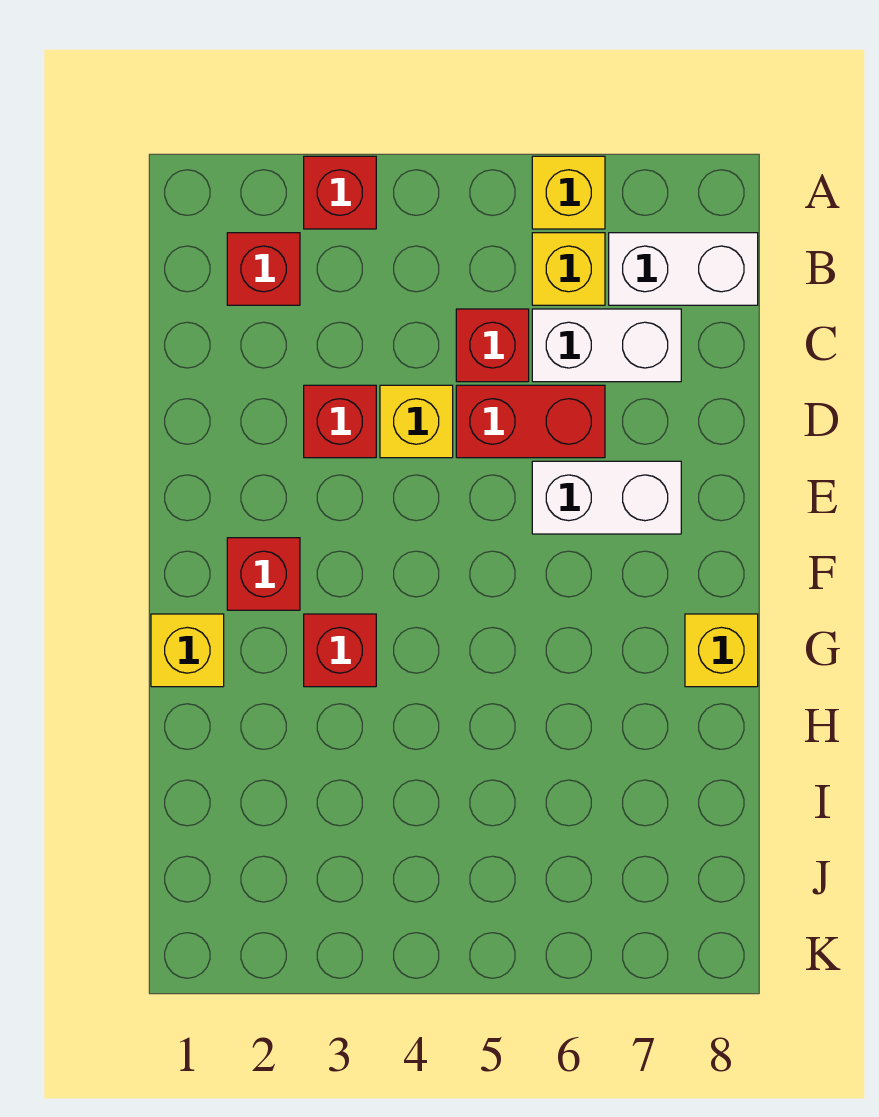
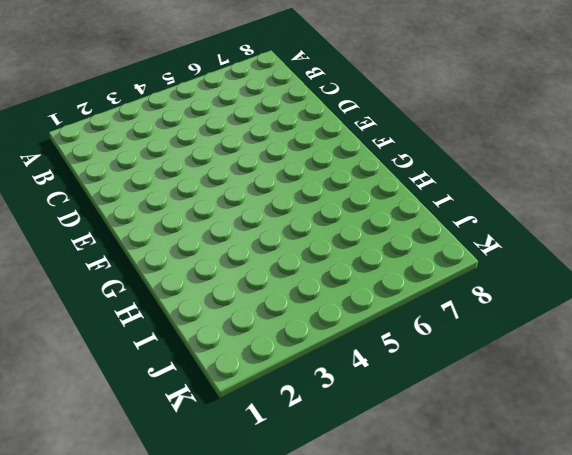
none -> red brick A3 level 1
none -> yellow brick A6 level 1
none -> red brick B2 level 1

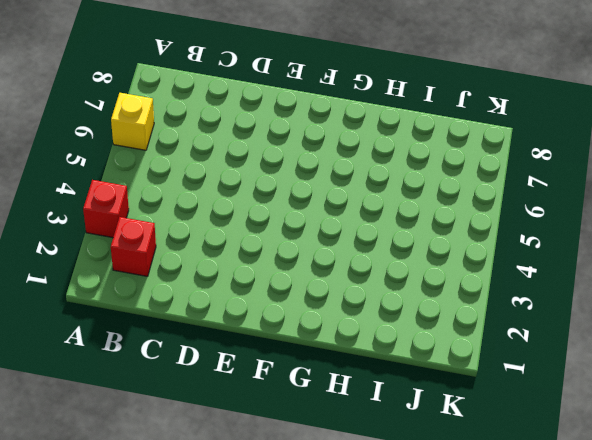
none -> yellow brick B6 level 1
none -> white brick B7:B8 level 1
none -> red brick C5 level 1

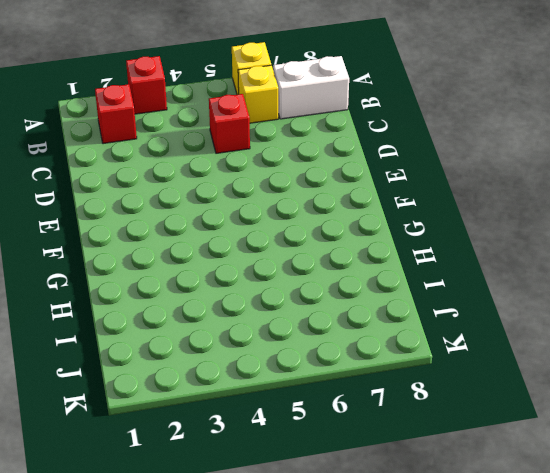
none -> white brick C6:C7 level 1
none -> red brick D3 level 1
none -> yellow brick D4 level 1

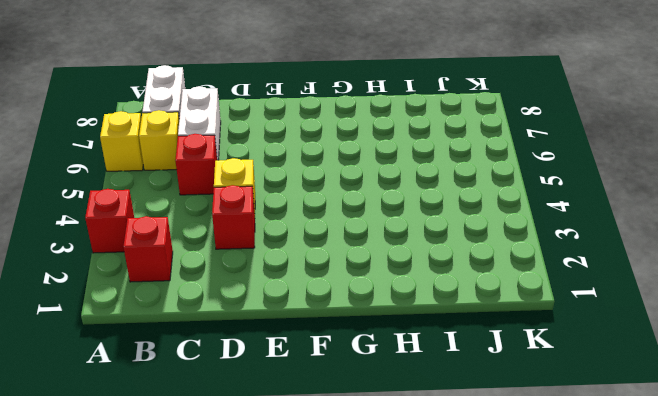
none -> red brick D5:D6 level 1
none -> white brick E6:E7 level 1
none -> red brick F2 level 1

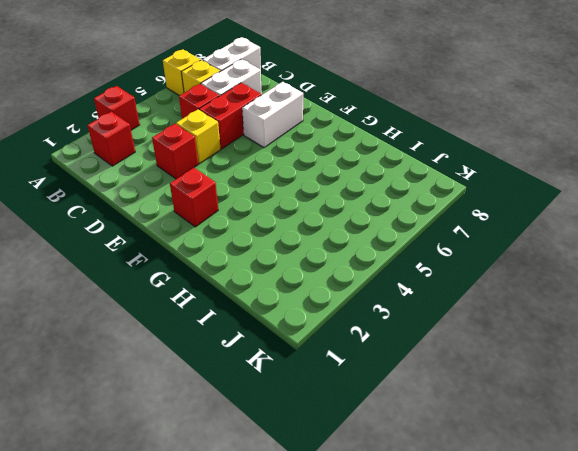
none -> yellow brick G1 level 1
none -> red brick G3 level 1
none -> yellow brick G8 level 1

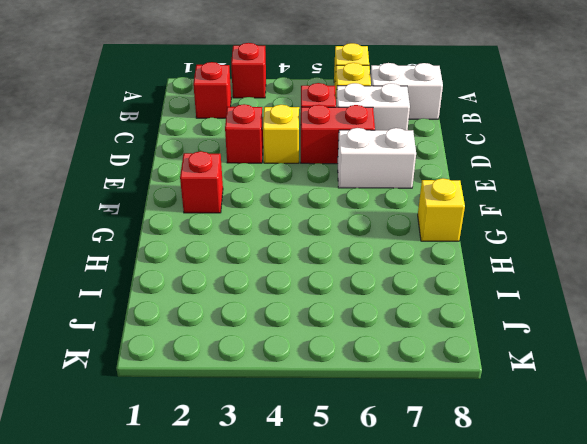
none -> yellow brick G1 level 1
none -> red brick G3 level 1

